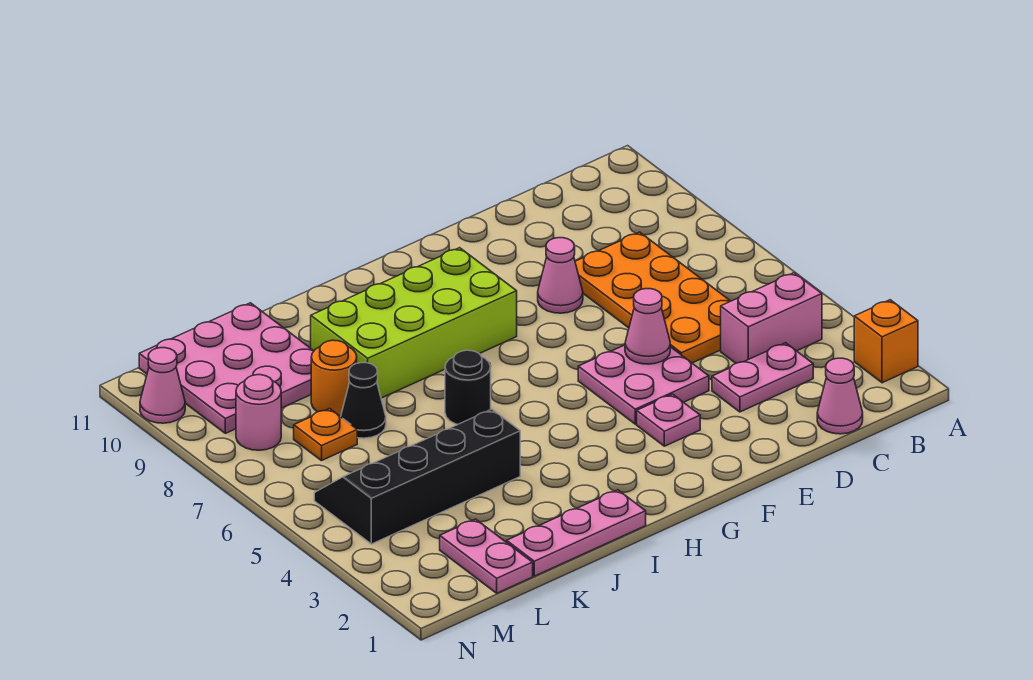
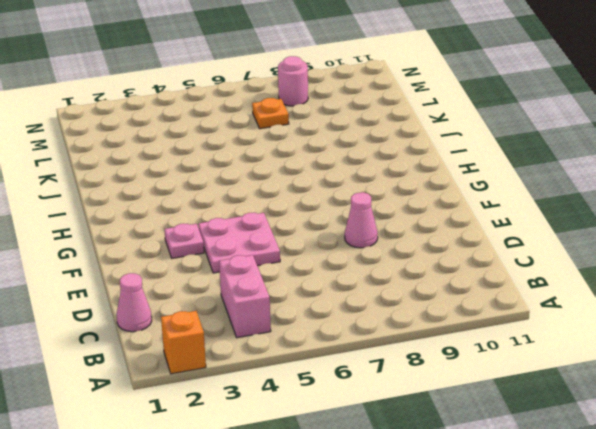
none -> pink plate C3:D3 level 1
none -> orange plate C5:D8 level 1
none -> lime brick G8:J9 level 1

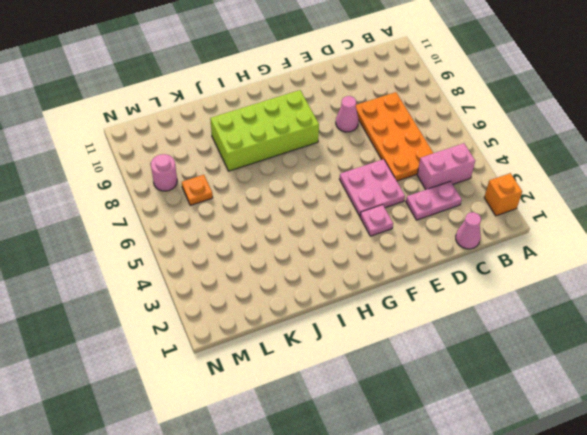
none -> pink plate I1:K1 level 1
none -> black round brick I6 level 1
none -> black slope J4:M5 level 1 top 4

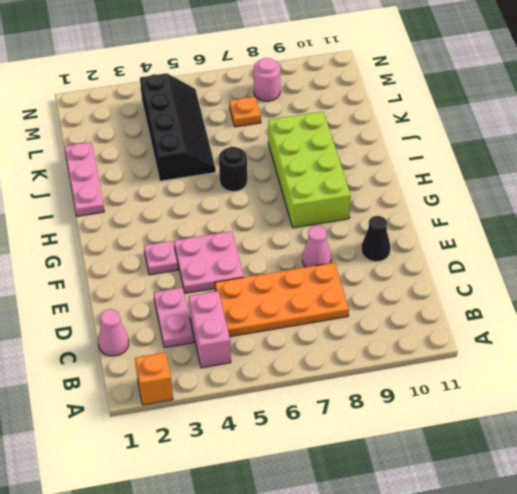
black cone E10 level 1 -> black cone K7 level 1
none -> orange round brick K8 level 1
none -> pink plate K9:M11 level 1
none -> pink plate L1:L2 level 1

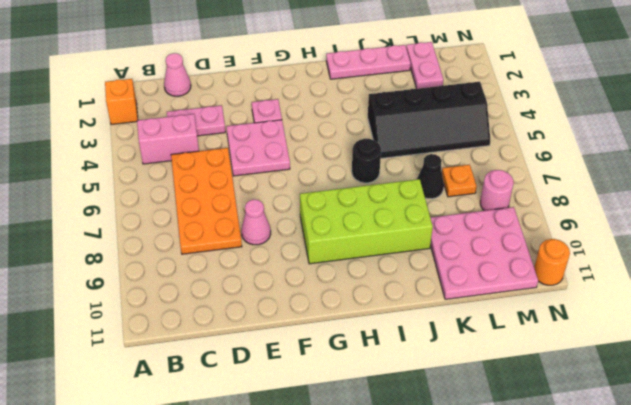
orange round brick N11 level 1 -> orange round brick K8 level 1
none -> pink cone N10 level 1
none -> pink cone E5 level 2

